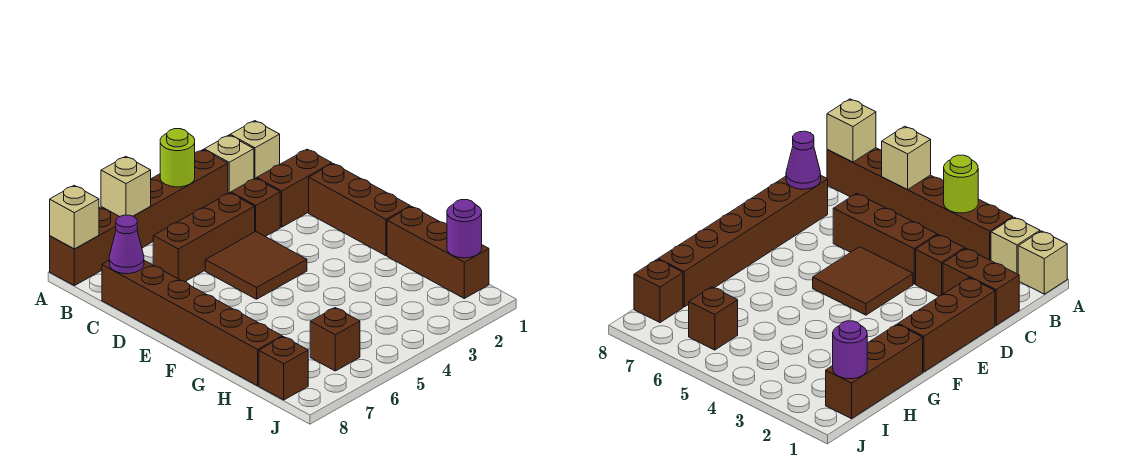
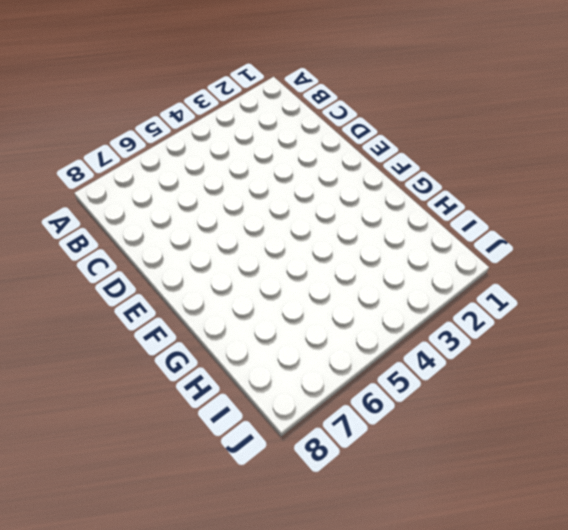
none -> tan brick A1 level 1
none -> tan brick A2 level 1
none -> brown brick A3:A8 level 1

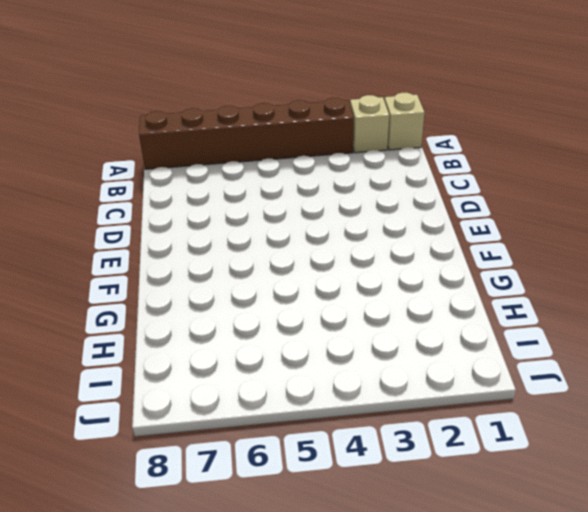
none -> brown brick C1:C2 level 1
none -> brown brick C3 level 1
none -> brown brick C4:C6 level 1

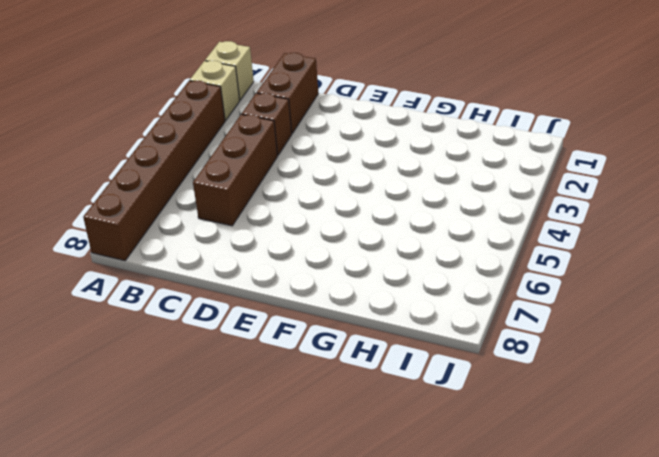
none -> brown brick C8:H8 level 1
none -> brown brick D1:F1 level 1
none -> brown tile D4:E5 level 1

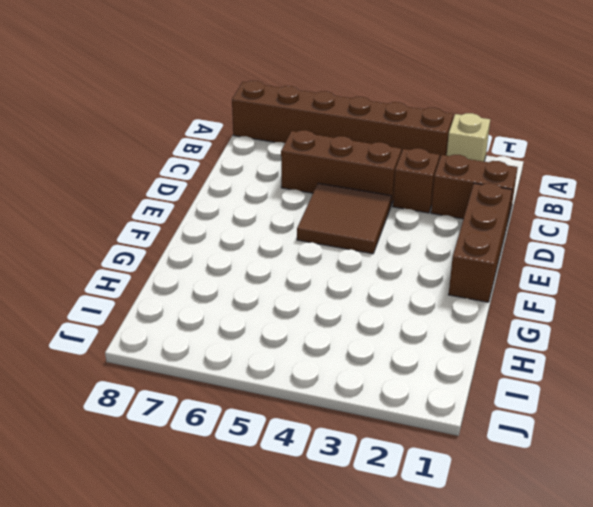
none -> tan brick A1 level 1
none -> brown brick C8:H8 level 1
none -> brown brick G1:I1 level 1

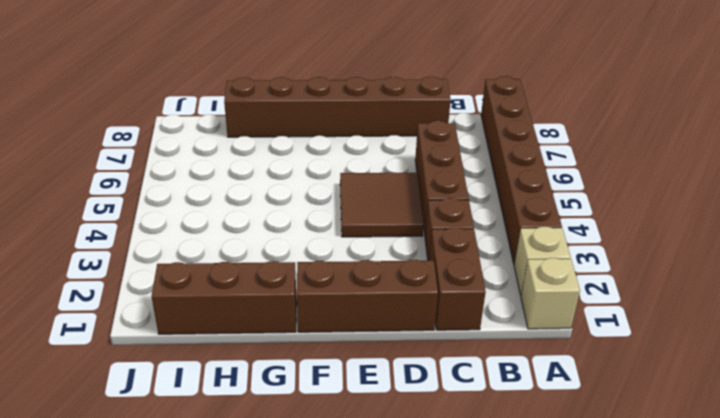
none -> brown brick I6 level 1
none -> brown brick I8 level 1
none -> lime round brick A4 level 2

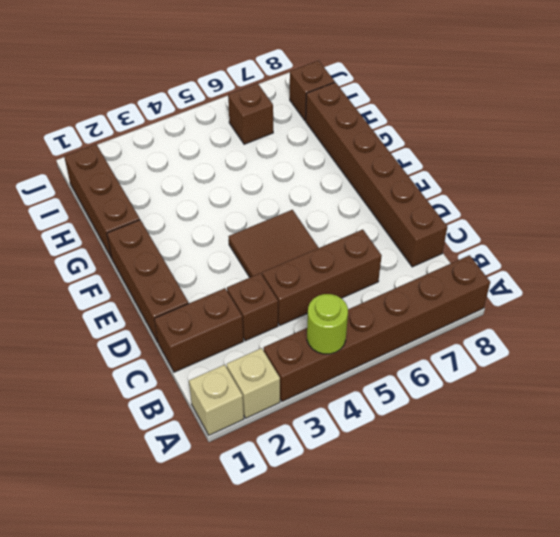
none -> tan brick A6 level 2
none -> tan brick A8 level 2
none -> purple cone C8 level 2

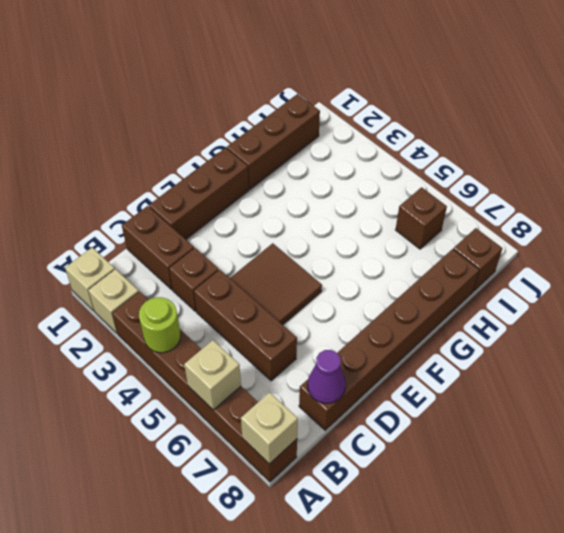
none -> purple round brick I1 level 2

